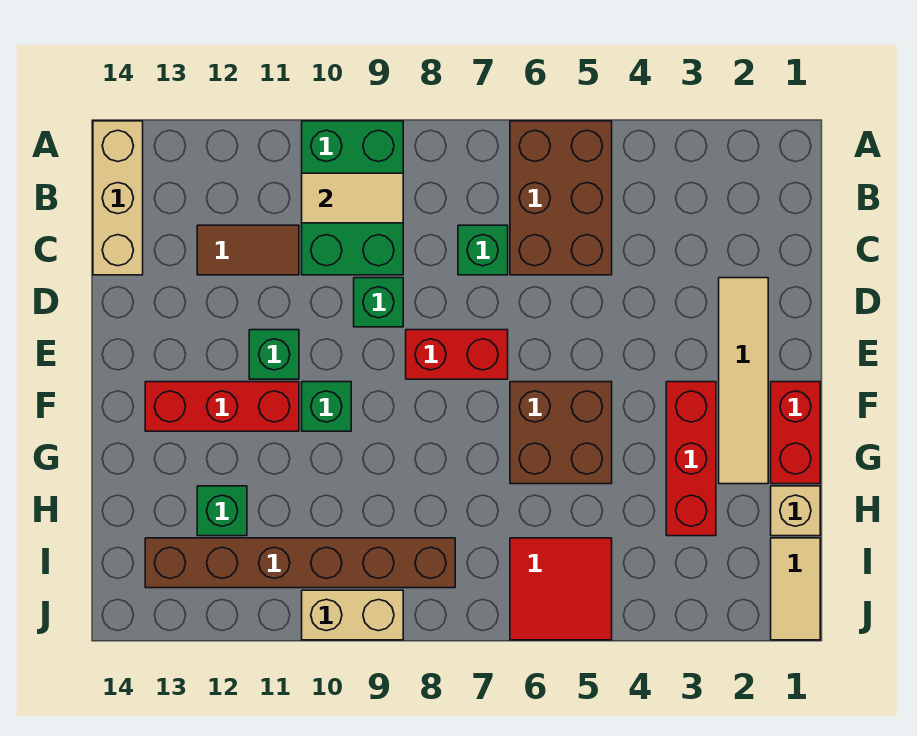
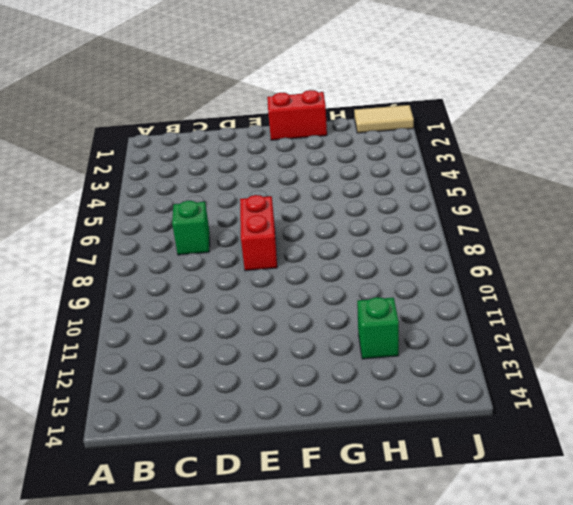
none -> brown brick A5:C6 level 1
none -> green brick A9:C10 level 1
none -> tan brick A14:C14 level 1

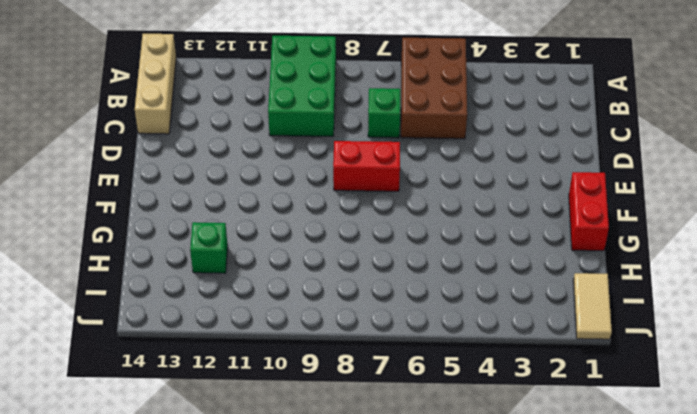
none -> brown tile C11:C12 level 1
none -> tan tile D2:G2 level 1
none -> green brick D9 level 1

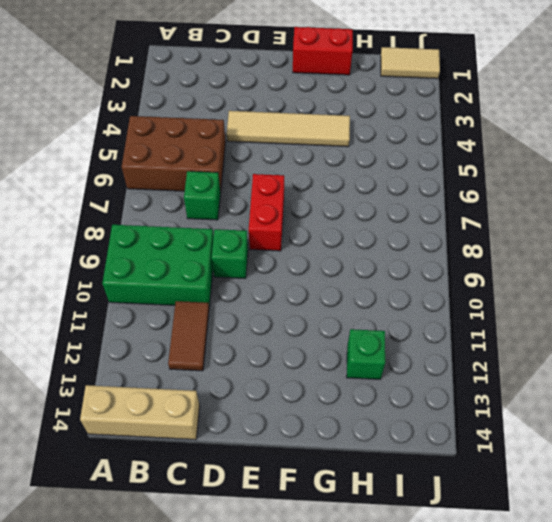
tan tile D4:G4 level 1 -> tan tile D2:G2 level 1
none -> green brick E11 level 1
none -> red brick F3:H3 level 1
none -> brown brick F5:G6 level 1

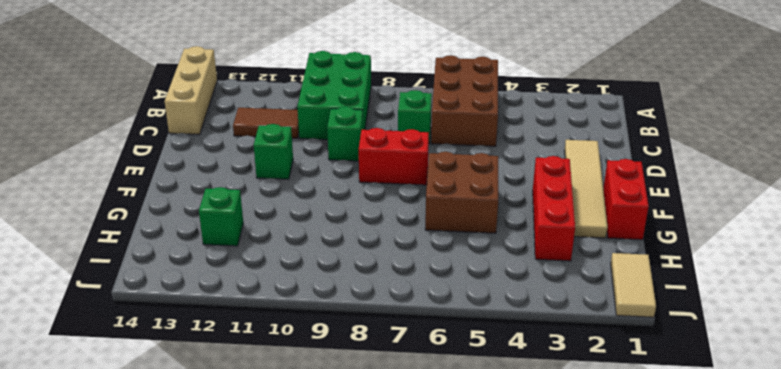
none -> green brick F10 level 1
none -> red brick F11:F13 level 1
none -> tan brick H1 level 1

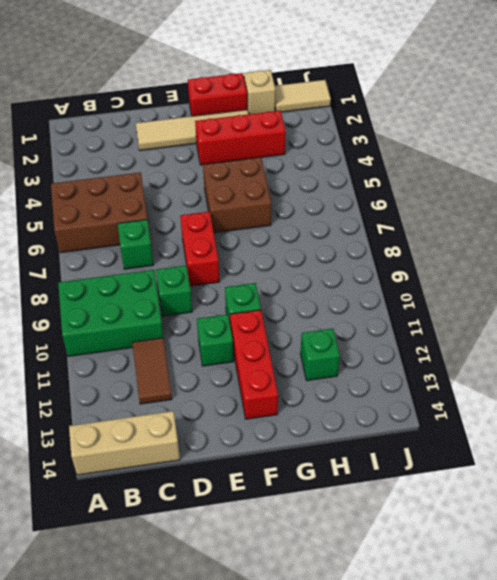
none -> red tile I5:J6 level 1
none -> brown brick I8:I13 level 1
none -> tan brick J9:J10 level 1

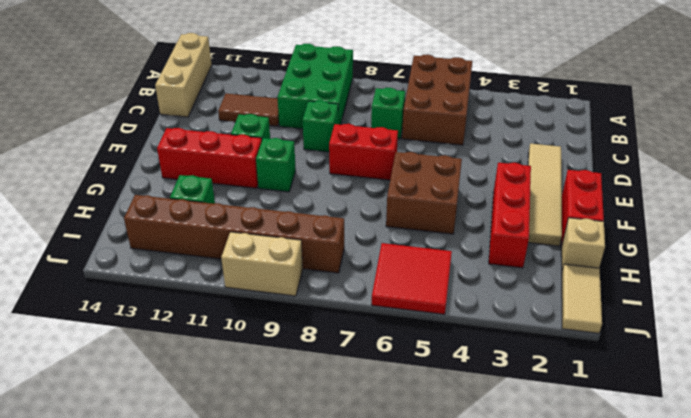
none -> tan tile B9:B10 level 2

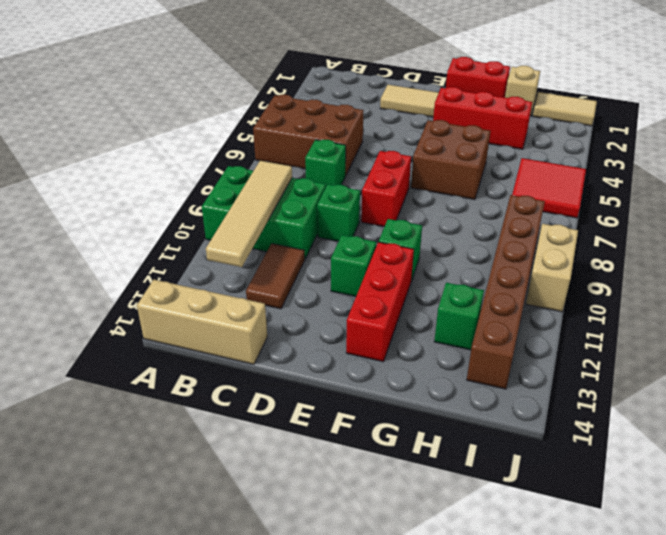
tan tile B9:B12 level 2 -> tan tile B9:B10 level 2

